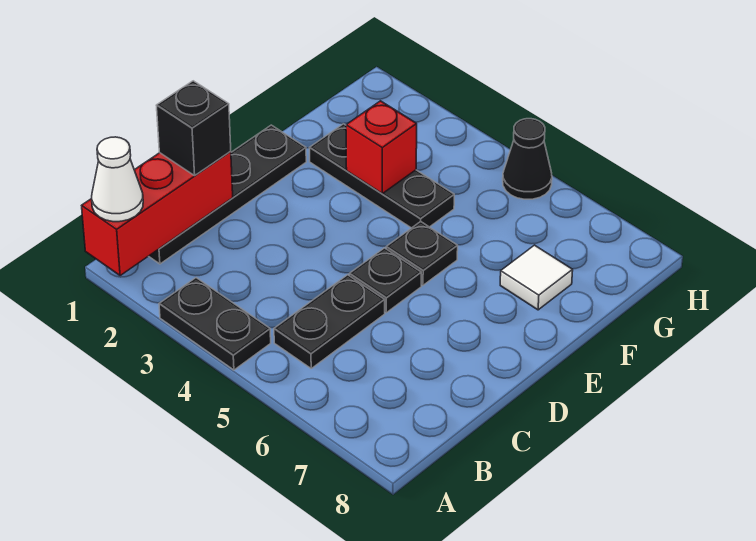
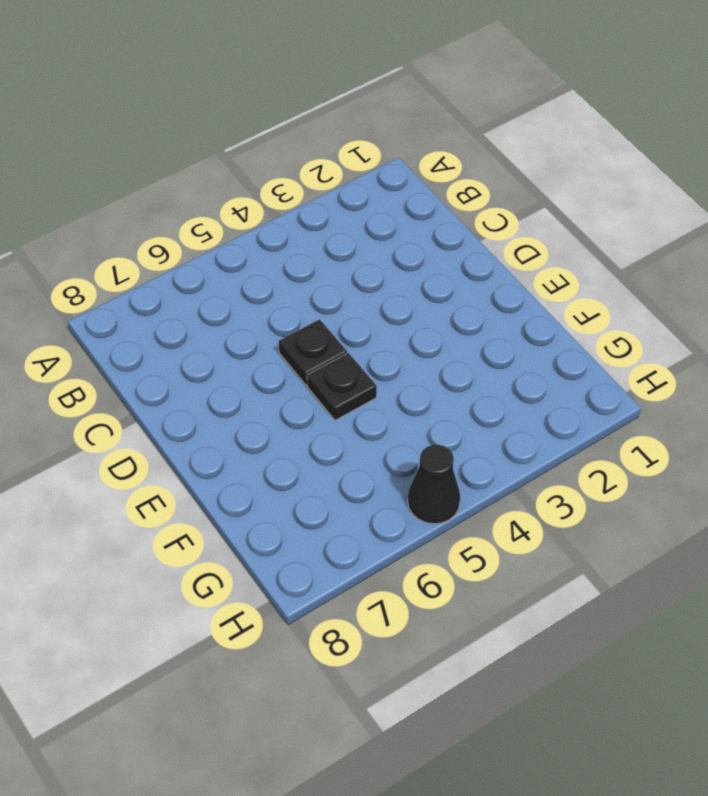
none -> black plate A3:A4 level 1
none -> black plate B1:E1 level 1
none -> black plate B5:C5 level 1

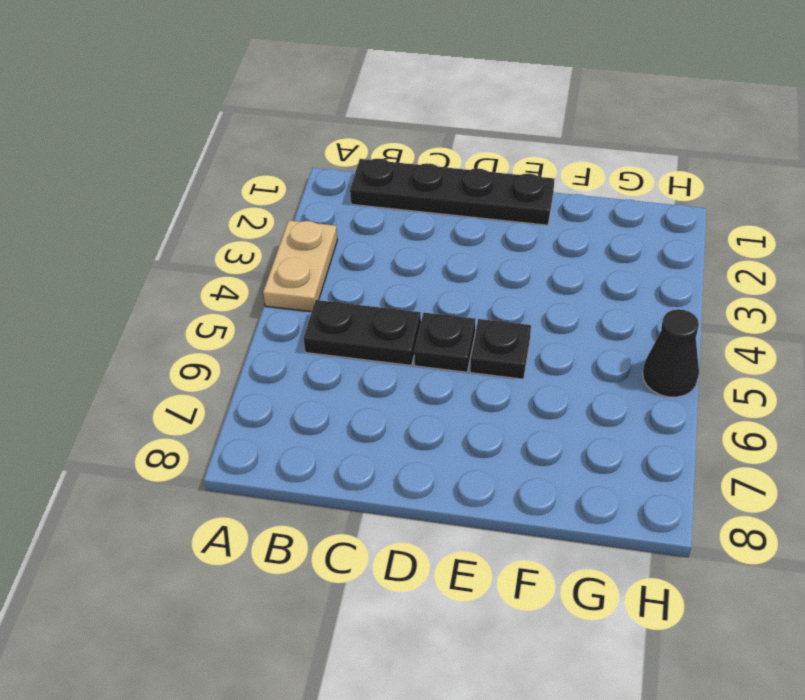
tan plate A3:A4 level 1 -> black plate A3:A4 level 1
none -> black plate F2:F4 level 1
none -> white tile F7 level 1
none -> red brick A1:C1 level 2

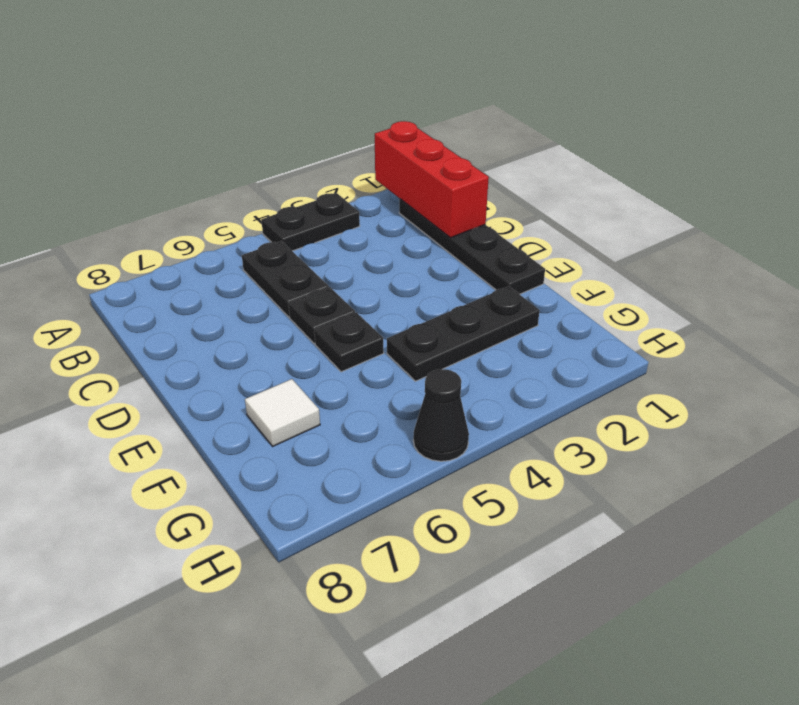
none -> red brick F3 level 2
none -> white cone A1 level 3
none -> black brick C1 level 3

